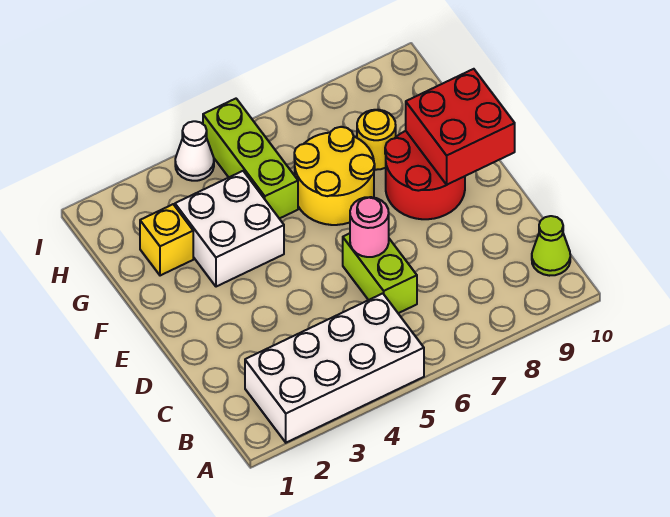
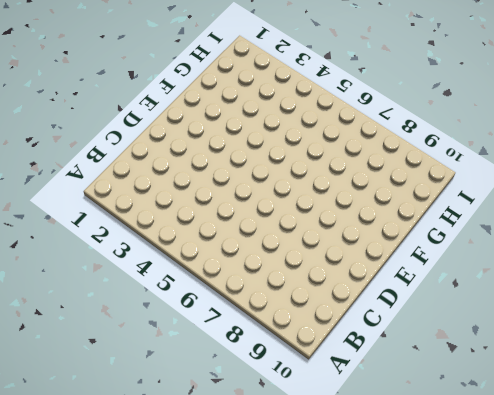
none -> white brick A2:B5 level 1
none -> lime cone B10 level 1
none -> lime brick C6:D6 level 1

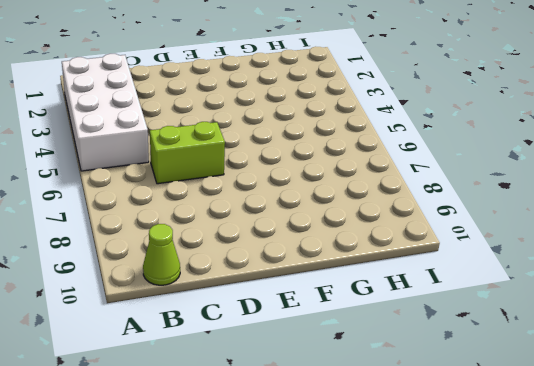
none -> red round brick E8:F9 level 1
none -> white brick F3:G4 level 1
none -> yellow round brick F6:G7 level 1

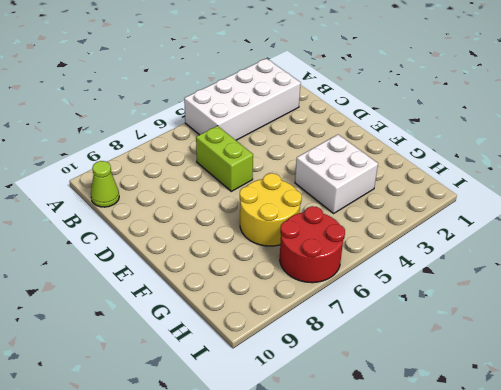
red round brick H6:I7 level 1 -> red round brick E8:F9 level 1
none -> yellow brick G2 level 1
none -> lime brick G5:I5 level 1
none -> yellow round brick G8 level 1

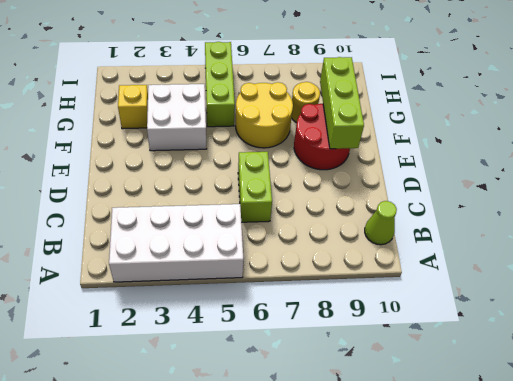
lime brick E9:G9 level 2 -> red brick E9:F10 level 2
none -> white cone I4 level 1
none -> pink round brick D6 level 2

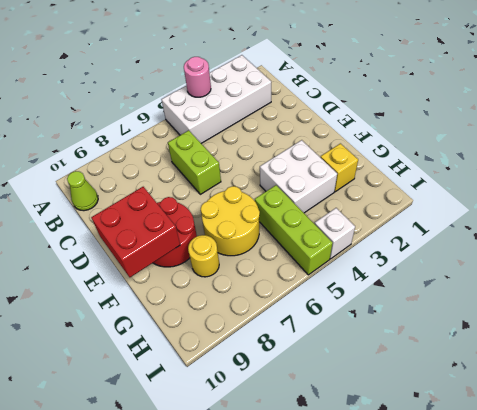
pink round brick A4 level 2 -> pink round brick D6 level 2
white brick I4 level 1 -> white cone I4 level 1

